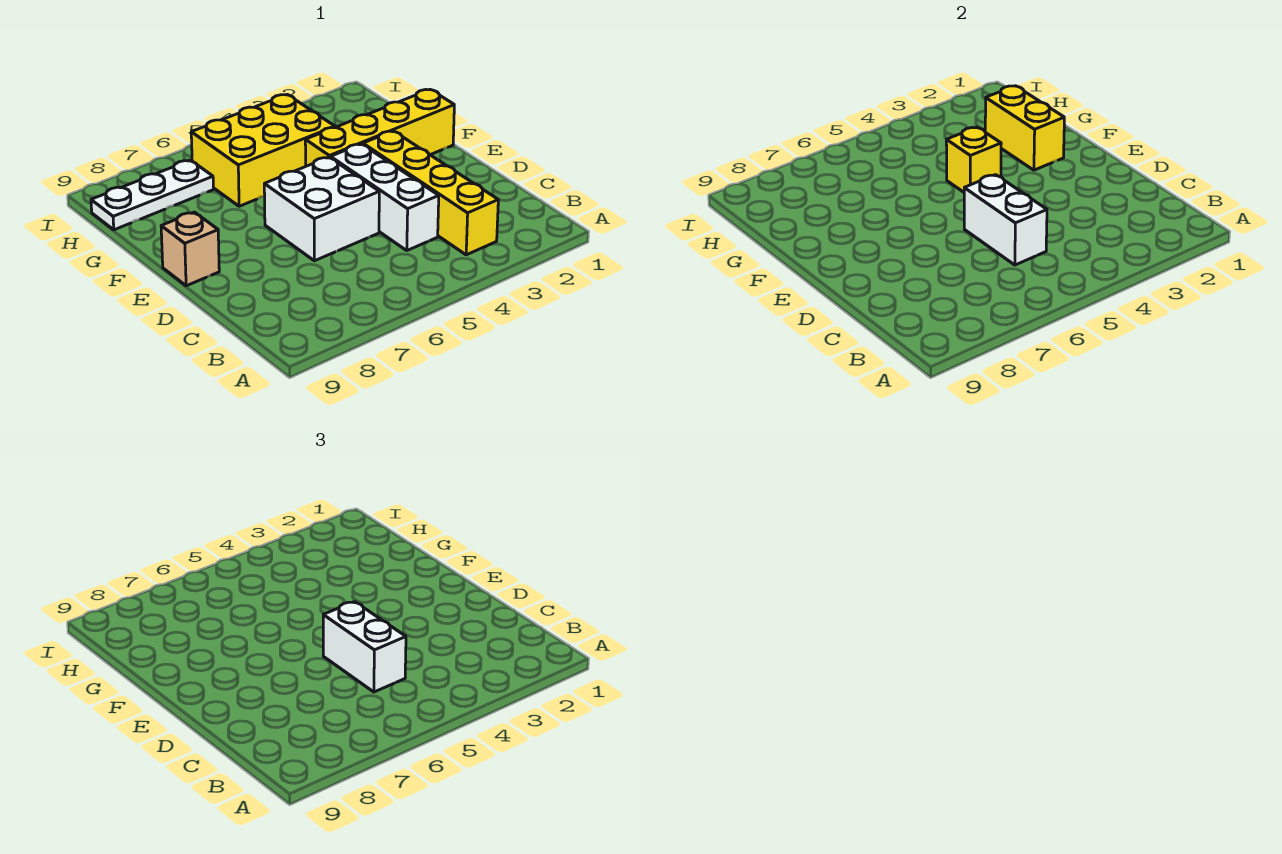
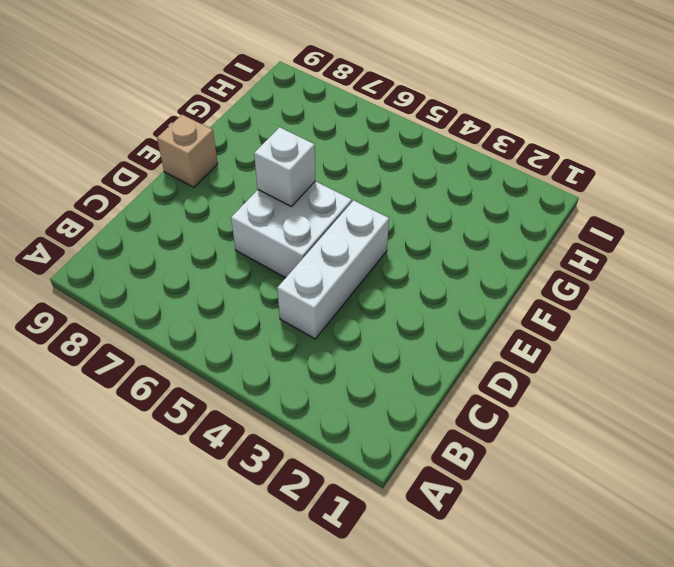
white brick E6 level 2 -> none
none -> yellow brick B3:E3 level 1
none -> yellow brick F1:F4 level 1

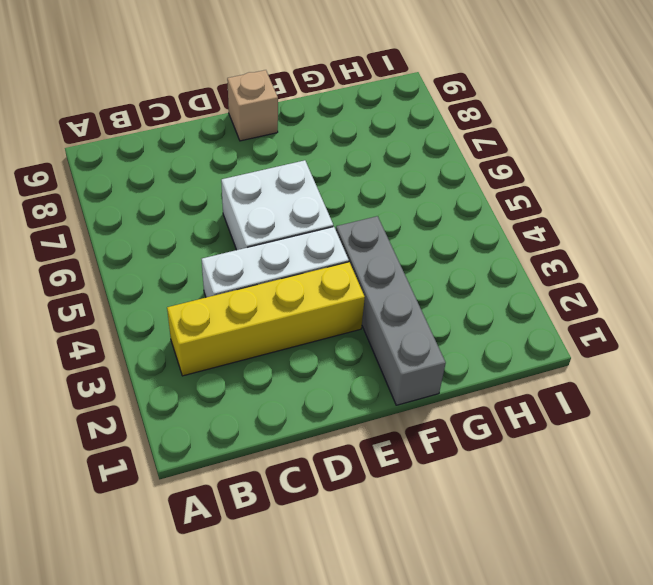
grey brick F1:F4 level 1 -> yellow brick F1:F4 level 1
none -> yellow brick G4:H6 level 1
none -> white plate H7:H9 level 1

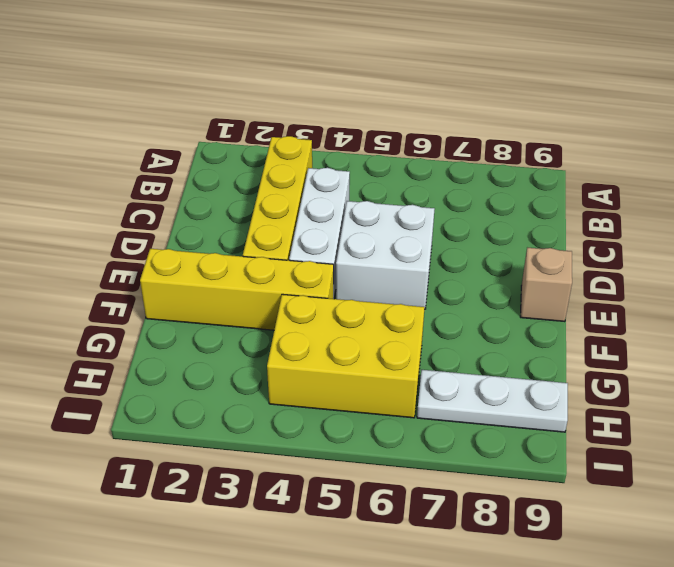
none -> white brick C5:D5 level 2
none -> yellow brick F2:G2 level 2

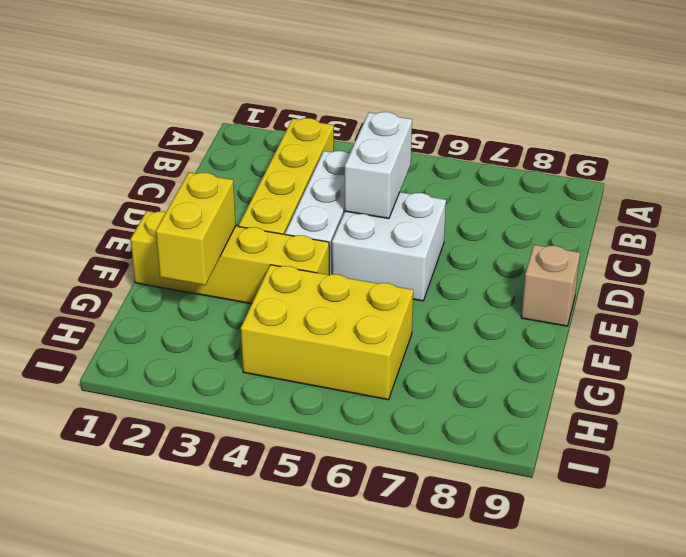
none -> white plate H7:H9 level 1
none -> yellow brick F4 level 2

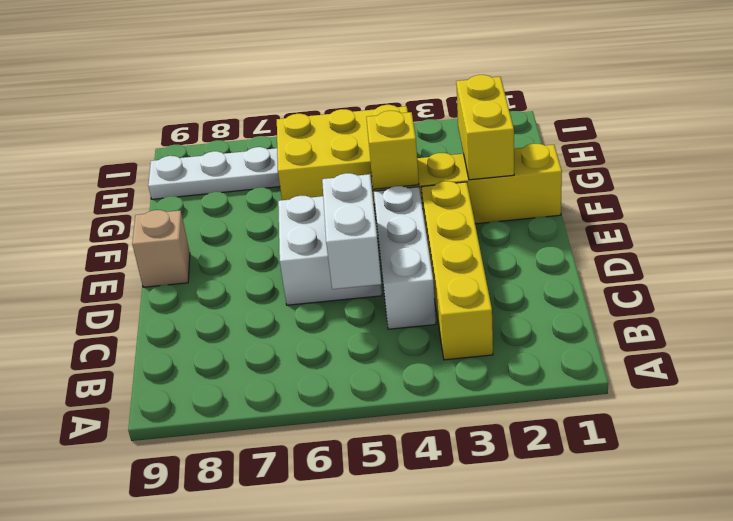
none -> white brick C5:D5 level 3

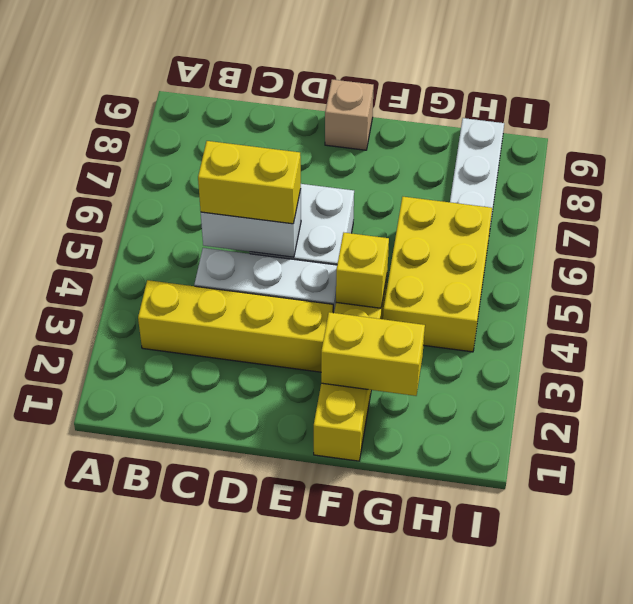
yellow brick C5:D5 level 3 -> white brick C5:D5 level 3

